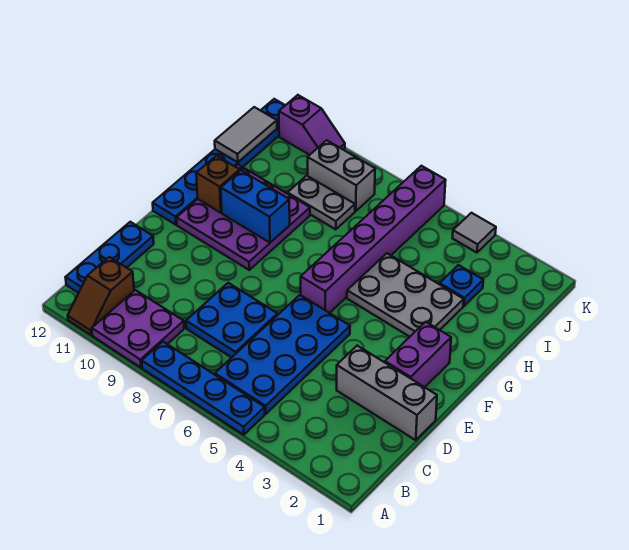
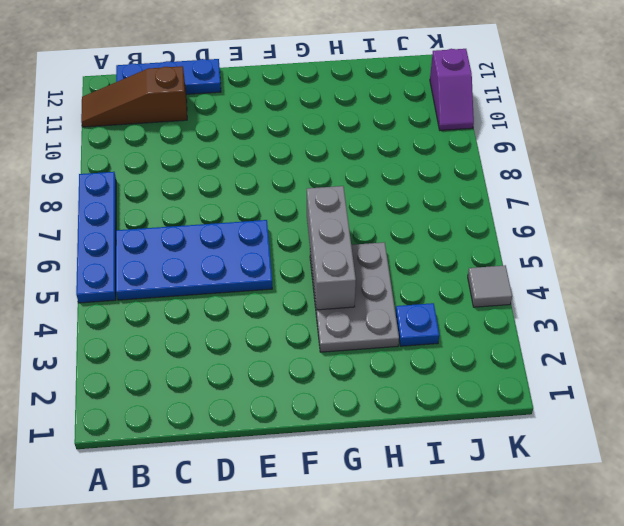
brown slope A11:C11 level 1 top C -> brown slope A11:B11 level 1 top B
grey brick G4:G6 level 2 -> grey brick D1:D3 level 1
none -> purple plate A9:B10 level 1
none -> blue plate C7:D8 level 1
none -> purple brick E2:F2 level 1

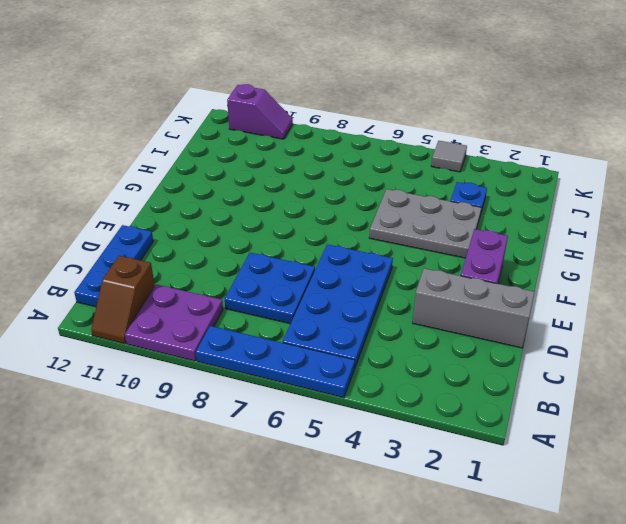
none -> purple brick F6:K6 level 1
none -> purple plate F9:H11 level 1
none -> blue plate F12:K12 level 1

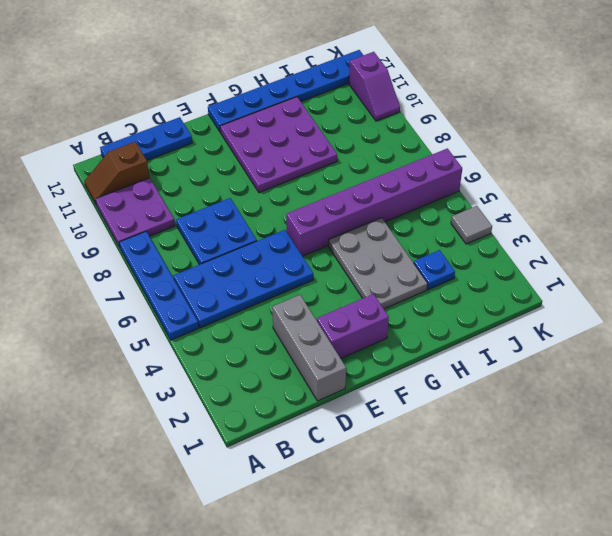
none -> grey plate I8:I9 level 1
none -> grey brick J8:J9 level 1
none -> blue brick G9:G10 level 2

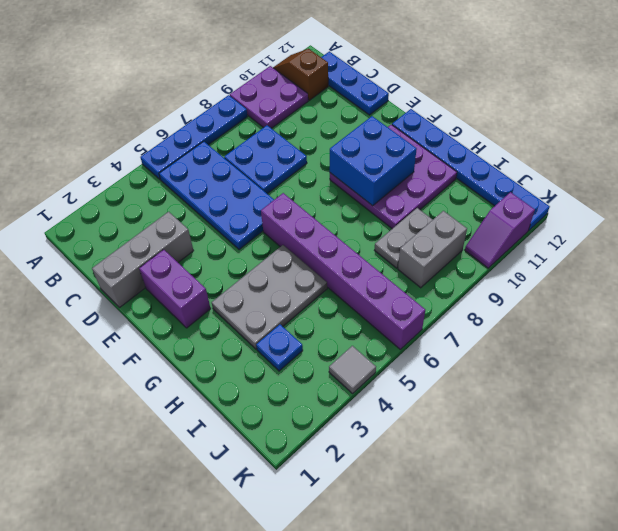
blue brick F9:G10 level 2 -> blue brick G9:G10 level 2
none -> brown brick G11 level 2
none -> grey tile I12:J12 level 2

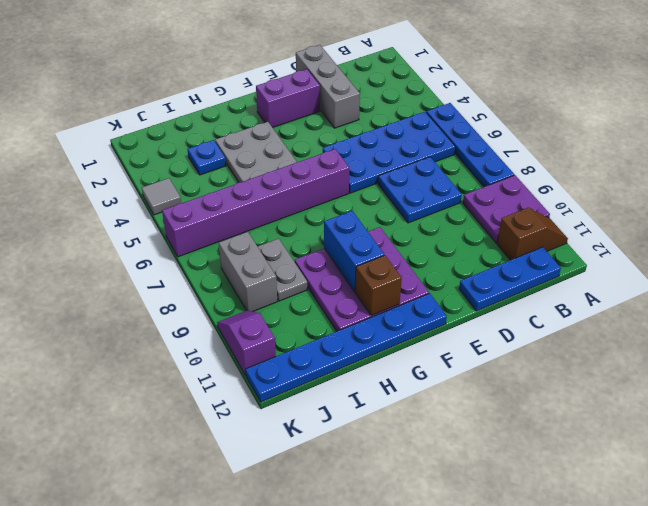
none -> grey tile I12:J12 level 2

